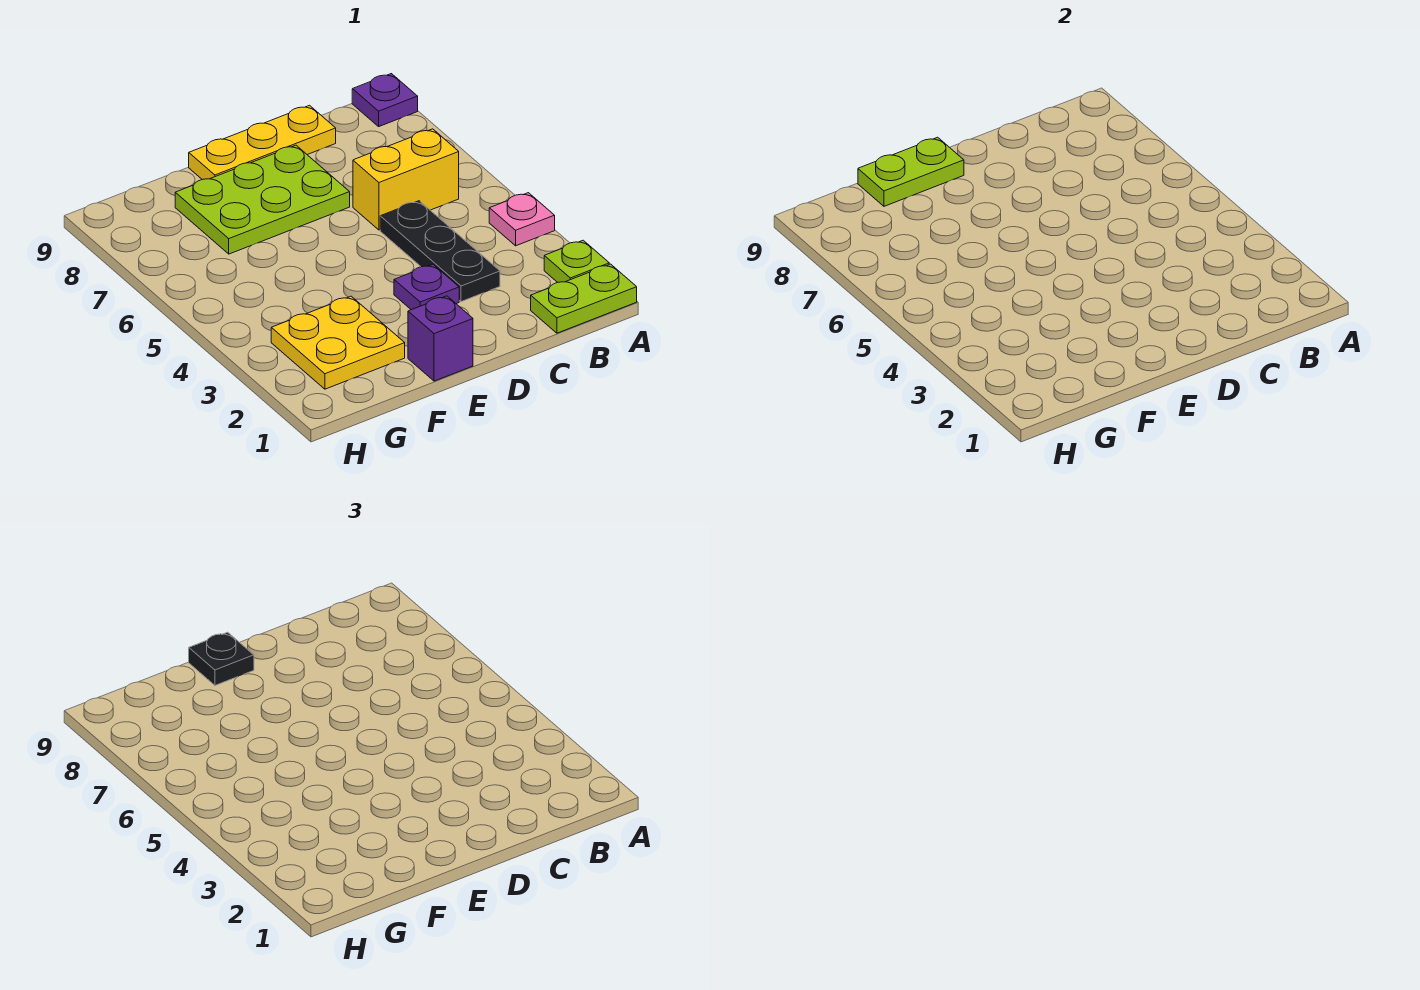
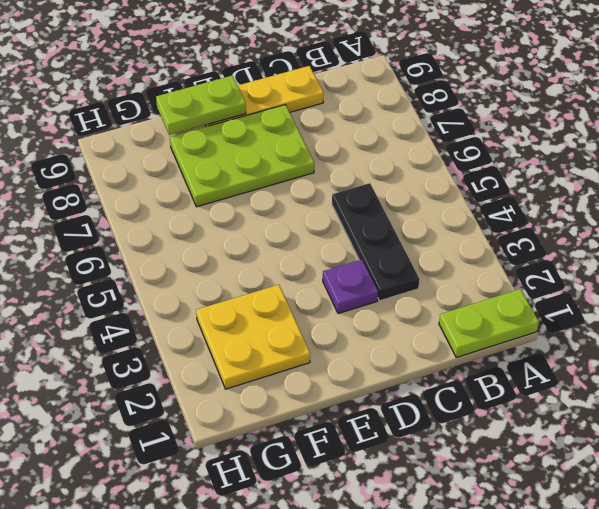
none -> lime plate A2 level 1
none -> pink plate A4 level 1
none -> purple plate A9 level 1

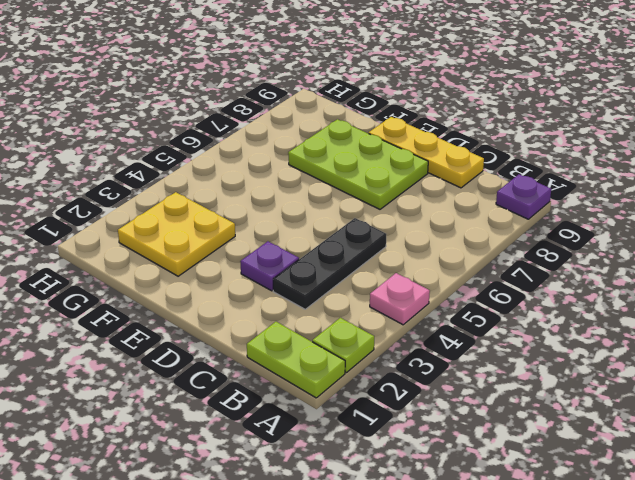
none -> yellow brick B6:C6 level 1
none -> purple brick E1 level 1
none -> lime plate E9:F9 level 2

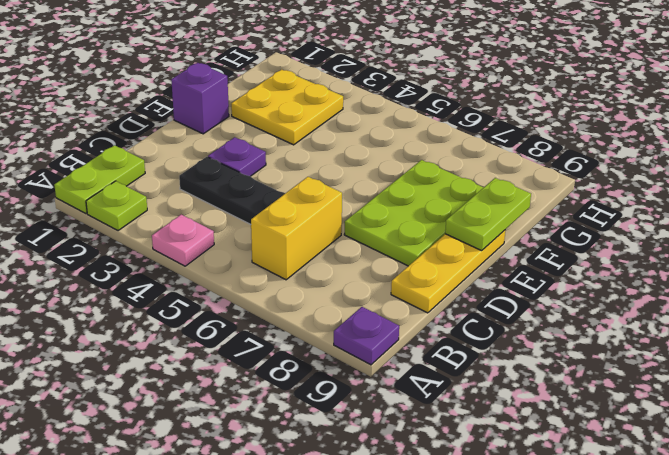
none -> black plate E9 level 3

